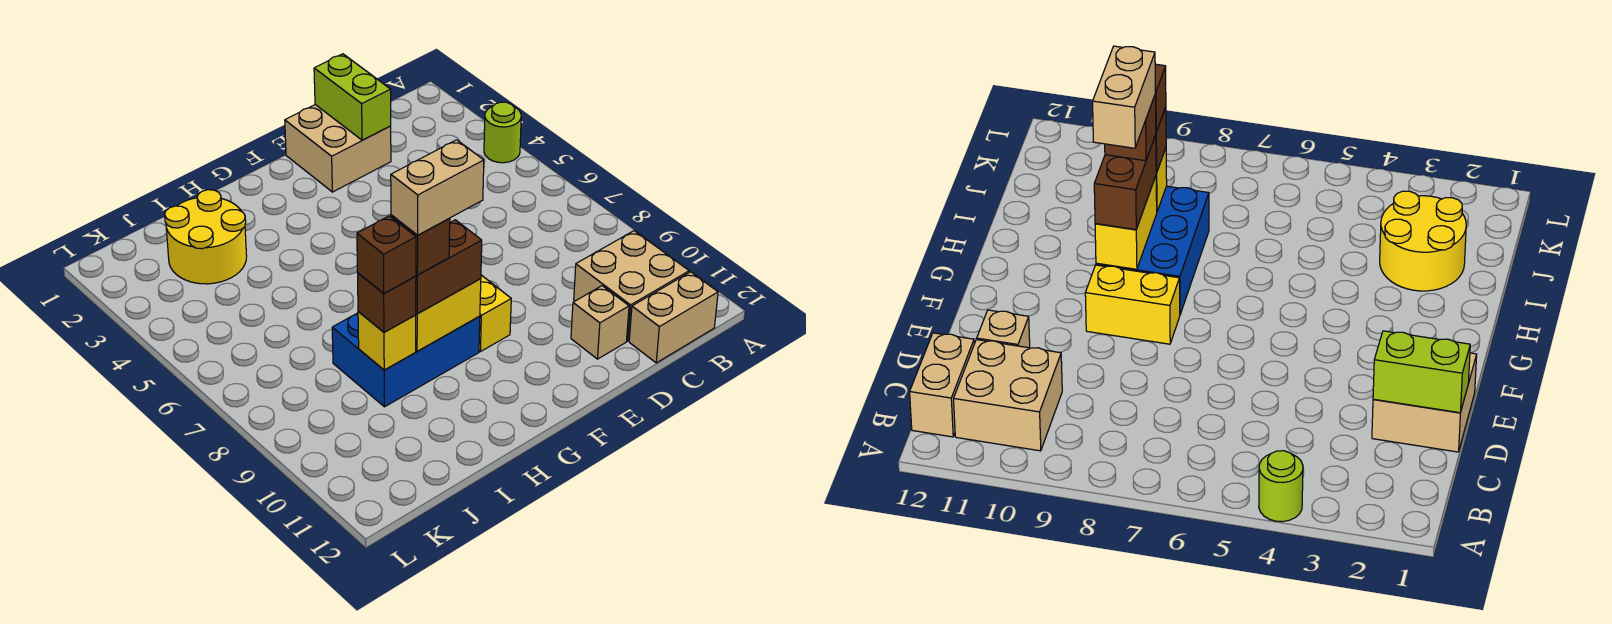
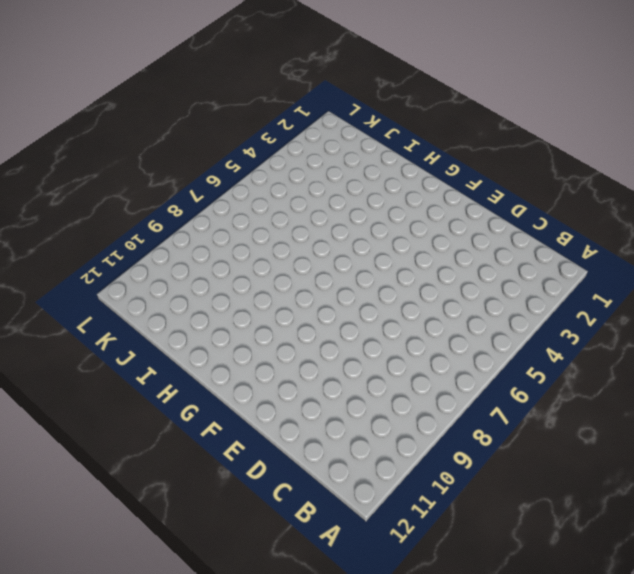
none -> lime round brick A4 level 1
none -> tan brick B10:C11 level 1
none -> tan brick B12:C12 level 1

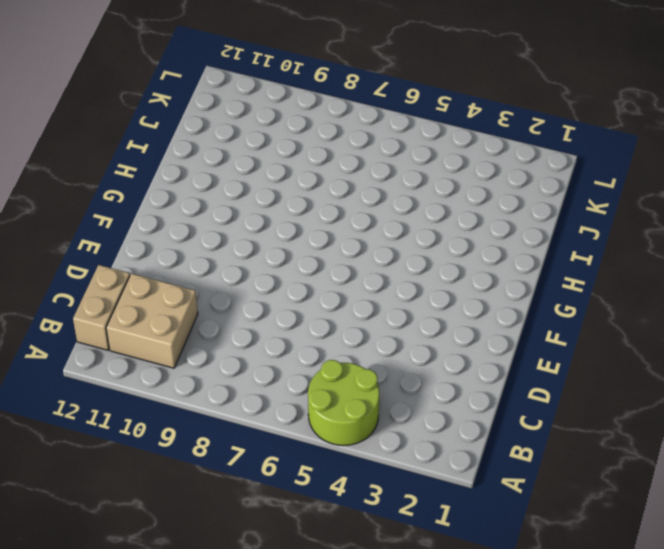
lime round brick A4:B5 level 1 -> lime round brick A4 level 1
none -> tan brick D1:E2 level 1
none -> tan brick D11 level 1
none -> yellow brick F8:F9 level 1

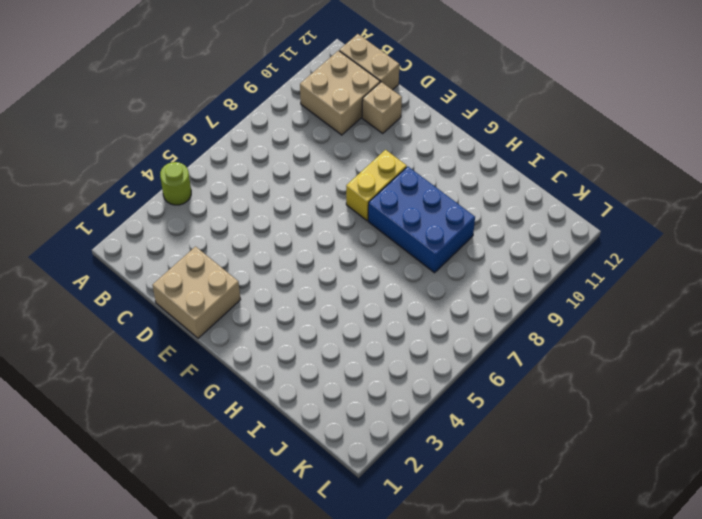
none -> yellow round brick I2:J3 level 1
none -> lime brick D1:D2 level 2
none -> yellow brick G9:H9 level 2

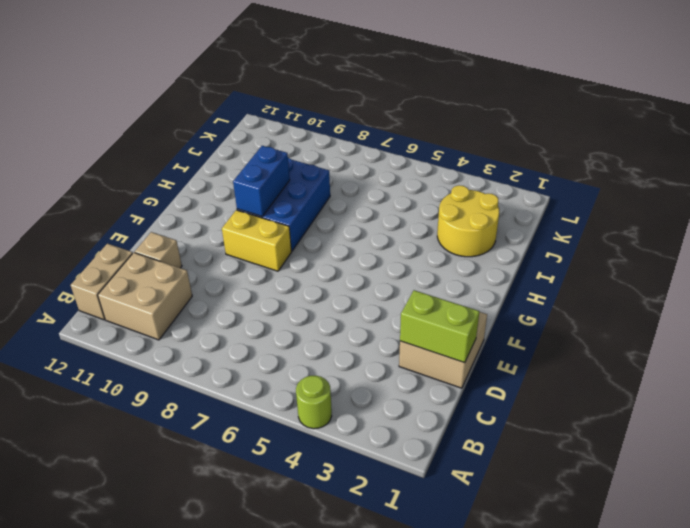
blue brick G9:H9 level 2 -> yellow brick G9:H9 level 2
none -> yellow brick I9 level 2
none -> brown brick G9:H9 level 3
none -> brown brick I9 level 3

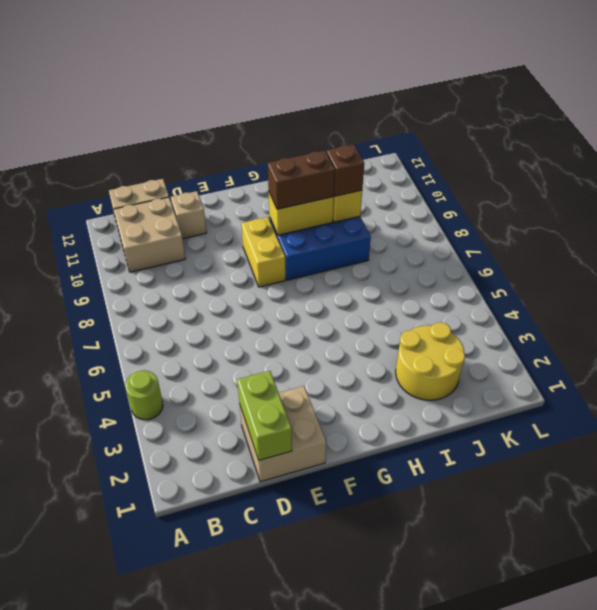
none -> brown brick H9 level 4
none -> brown brick I9 level 4
none -> tan brick G9:H9 level 5

